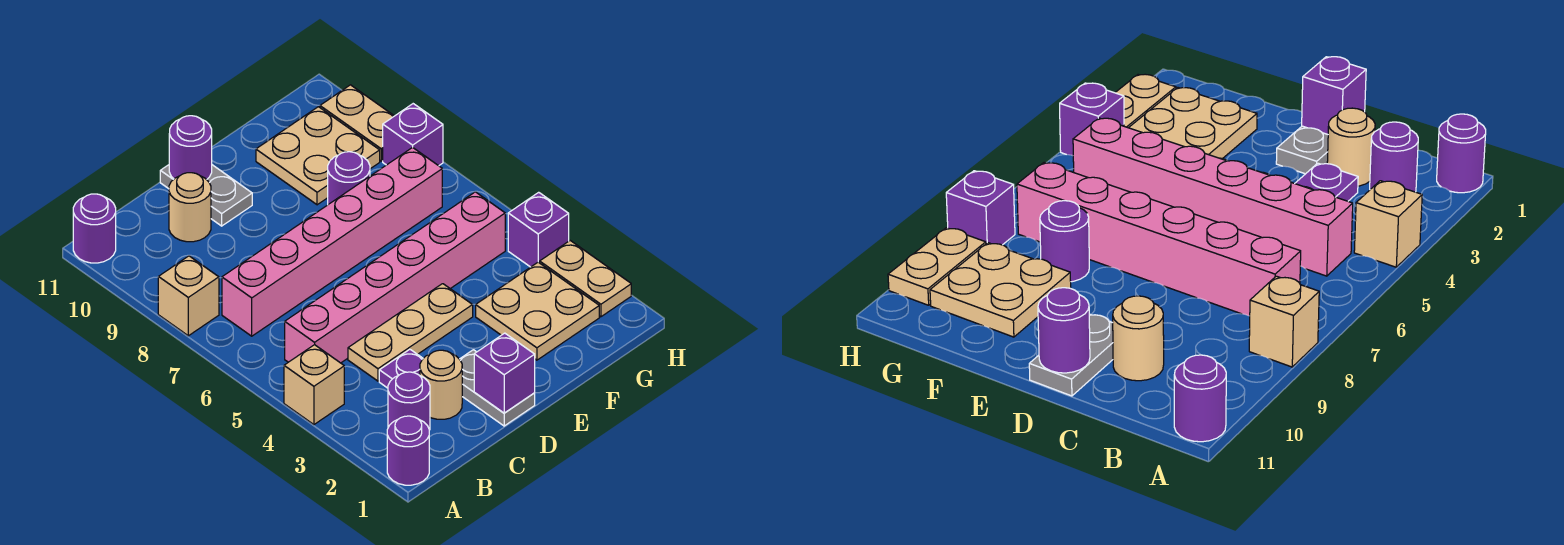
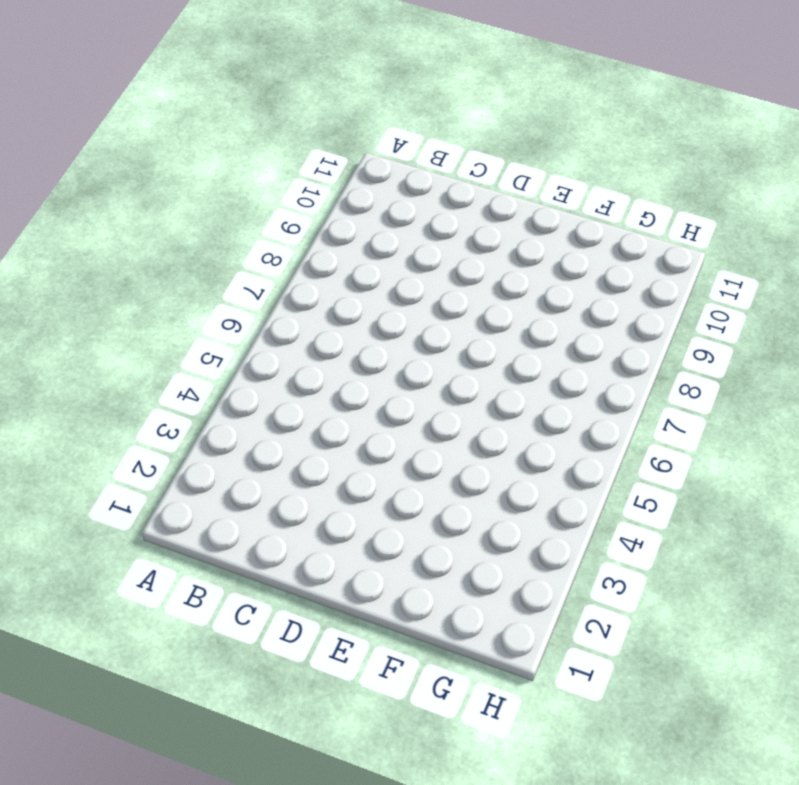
none -> purple round brick A1 level 1
none -> tan brick A4 level 1
none -> tan brick A8 level 1

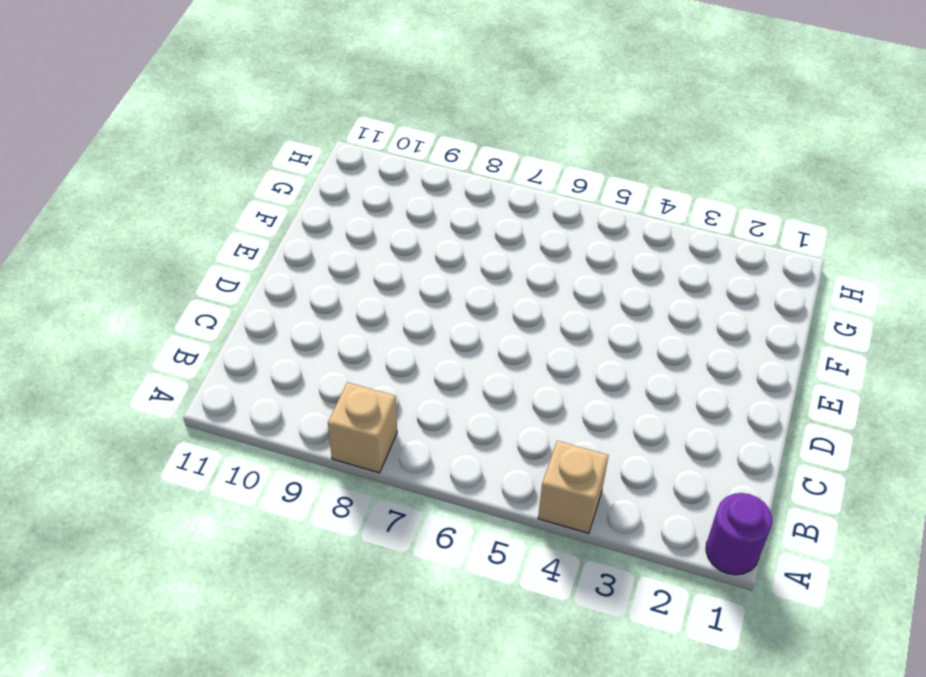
none -> purple round brick A11 level 1
none -> purple round brick B2 level 1
none -> pink brick B5:G5 level 1

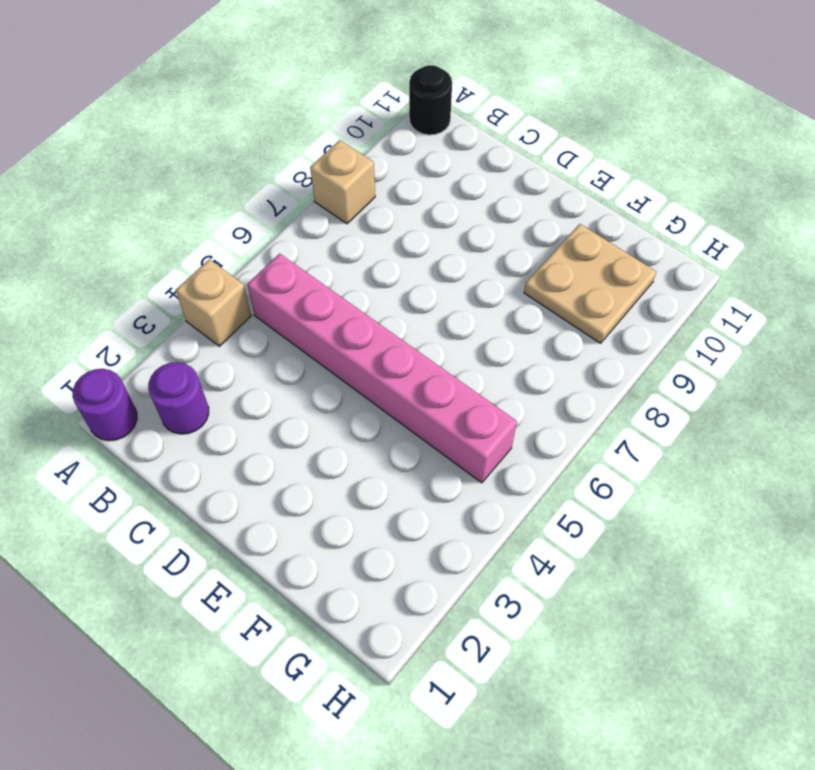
black round brick A11 level 1 -> purple round brick A11 level 1
none -> pink brick B7:G7 level 1
none -> tan round brick C2 level 1
none -> purple plate C3 level 1

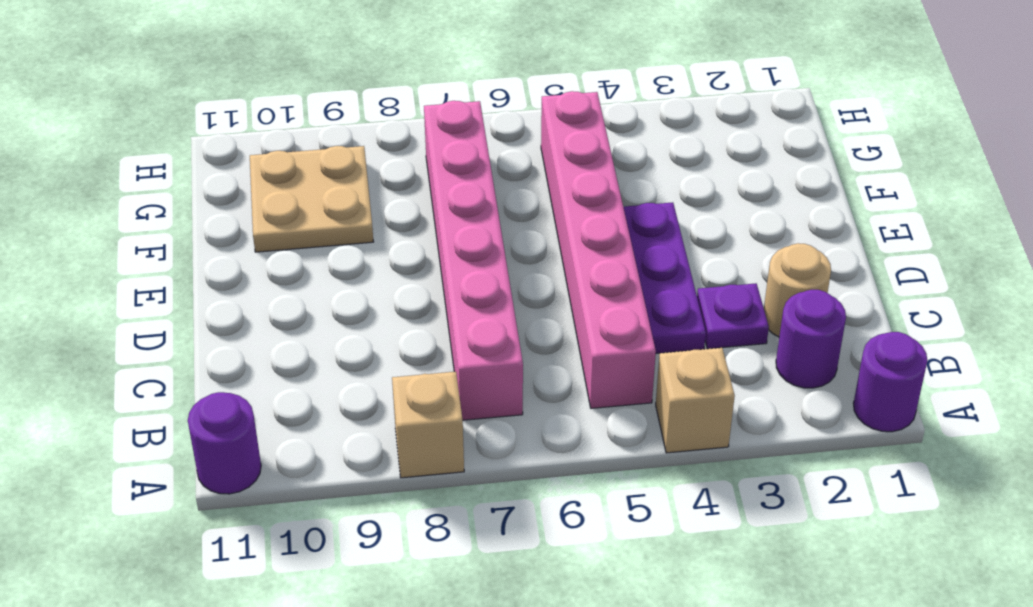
purple plate C4:E4 level 1 -> tan plate C4:E4 level 1
none -> tan round brick C10 level 1
none -> grey plate D1:D2 level 1
none -> grey plate D10:D11 level 1

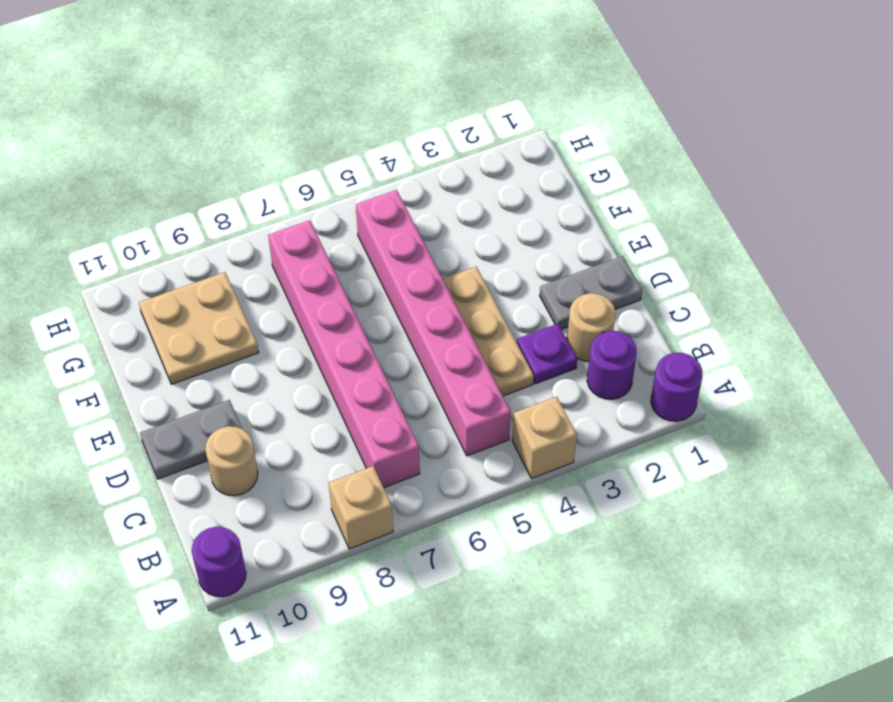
none -> tan plate F2:G3 level 1
none -> purple round brick F8 level 1
none -> tan plate H2:H3 level 1

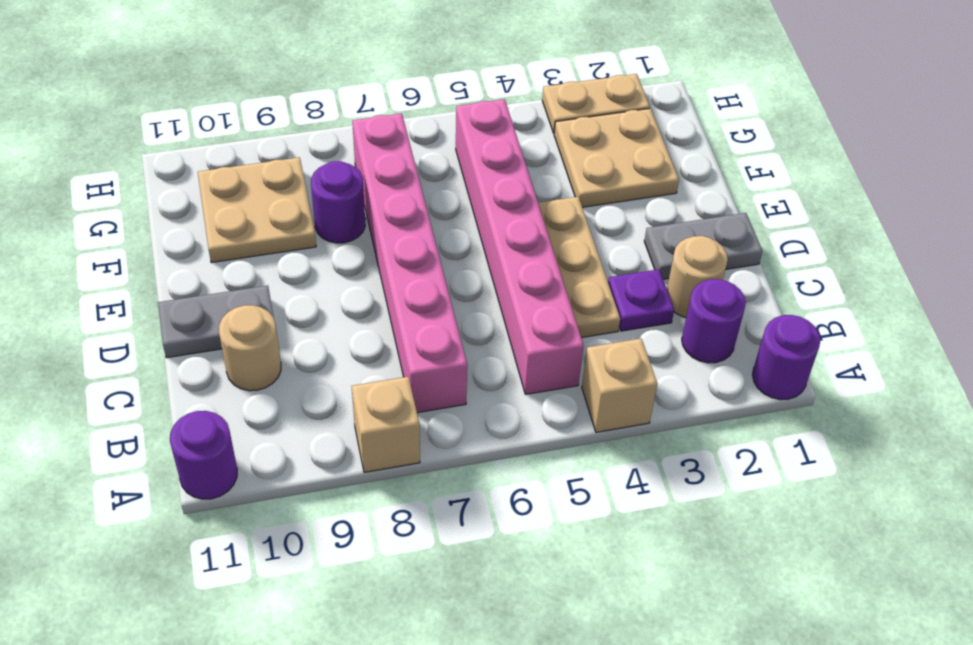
none -> purple brick H4 level 1
none -> purple brick H8 level 1
none -> tan plate H9:H10 level 1

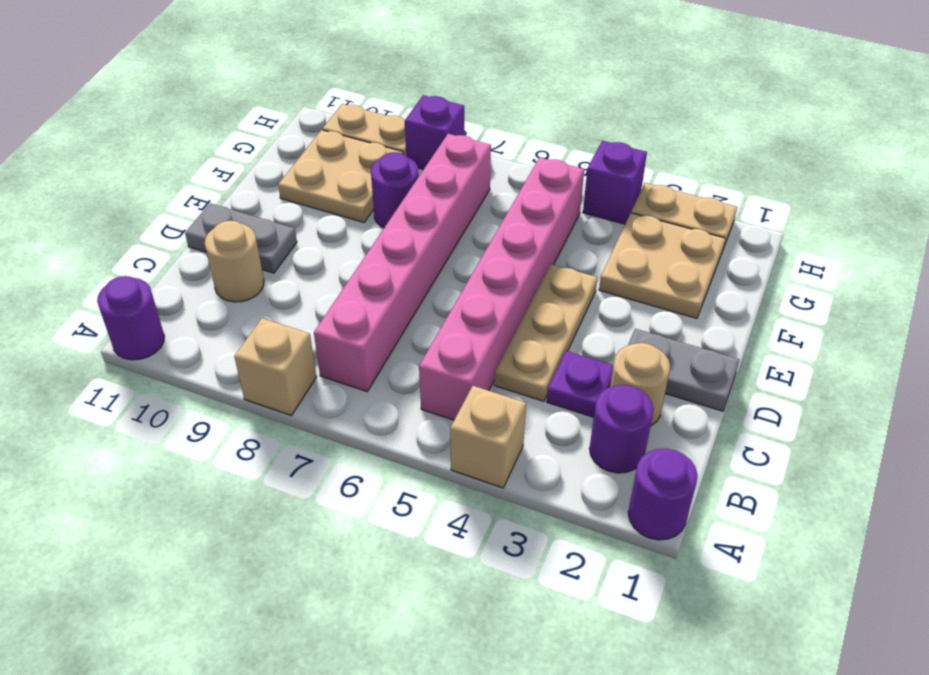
none -> purple brick D1 level 2
none -> purple round brick D11 level 2

